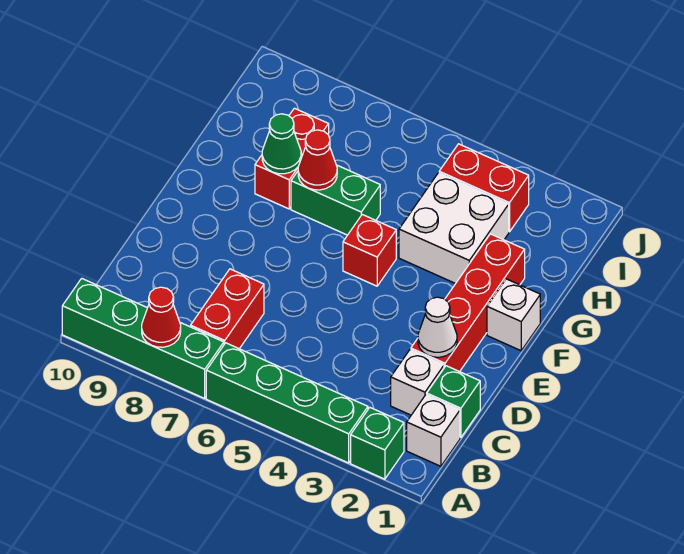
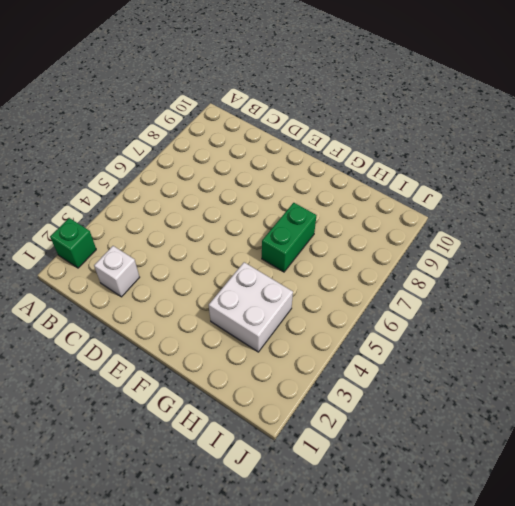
none -> green brick A3:A6 level 1
none -> green brick A7:A10 level 1
none -> white brick B1 level 1

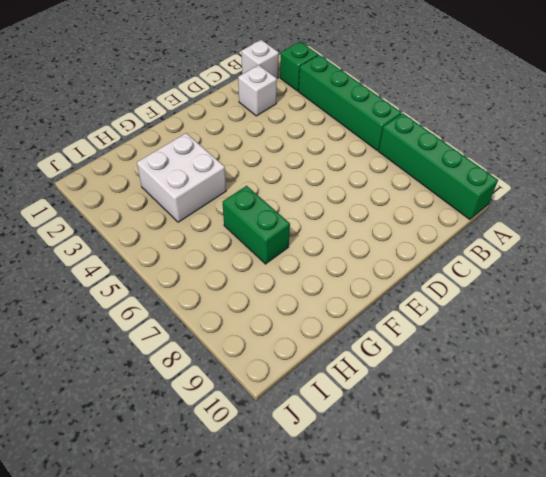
none -> red brick B7:C7 level 1
none -> green brick C1 level 1
none -> red brick D2:G2 level 1

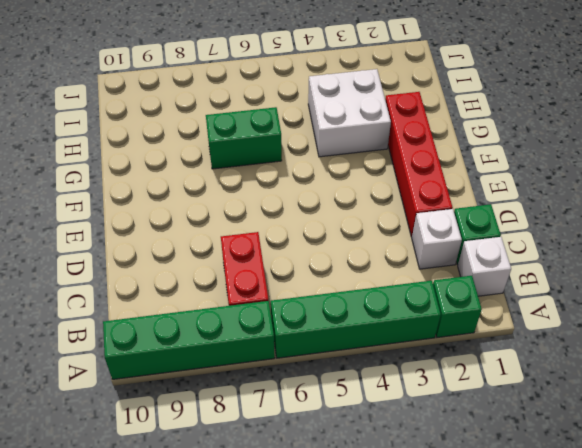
none -> white brick F1 level 1
none -> red brick F5 level 1
none -> red brick G8:H8 level 1

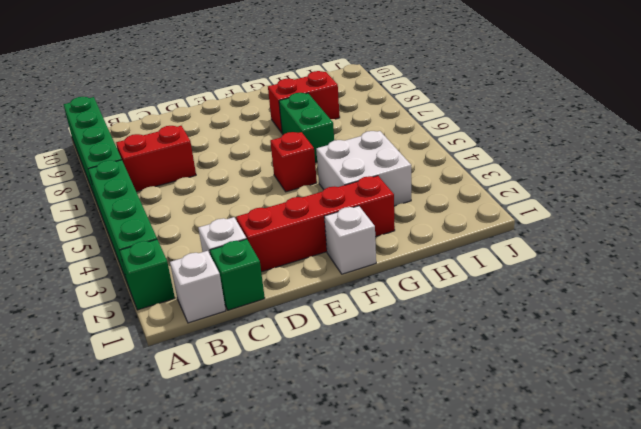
none -> red brick I3:I4 level 1
none -> red cone A8 level 2
none -> white cone D2 level 2

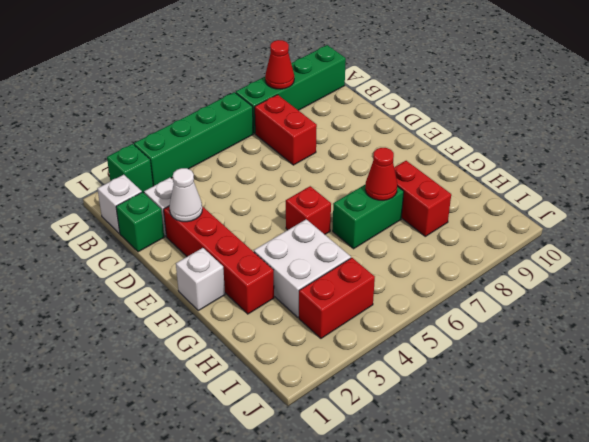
none -> green cone G8 level 2

